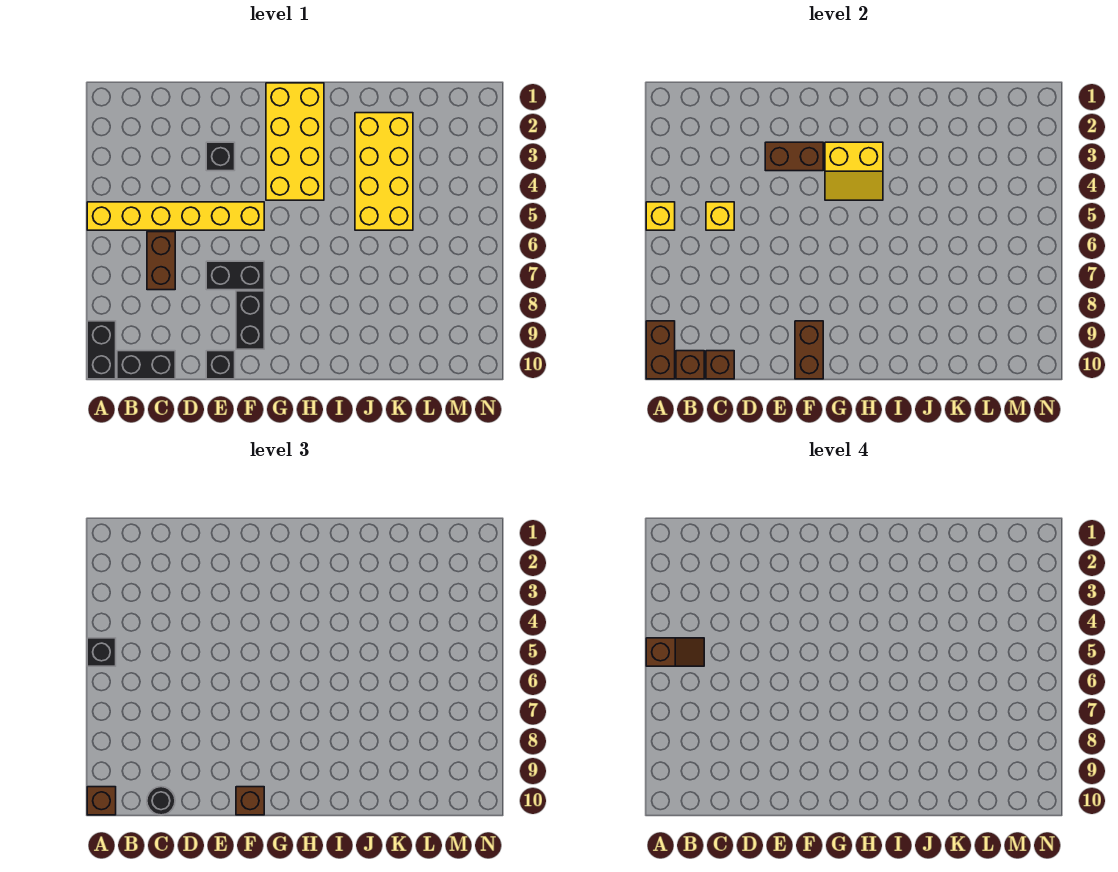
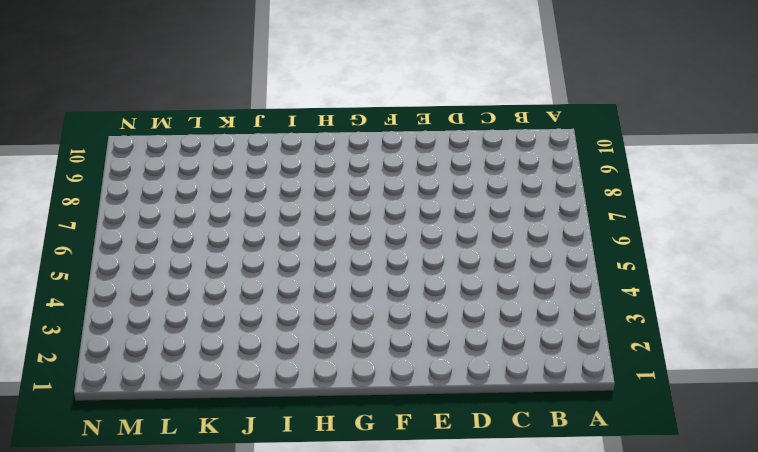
none -> yellow brick A5:F5 level 1
none -> black brick A9:A10 level 1
none -> black brick B10:C10 level 1

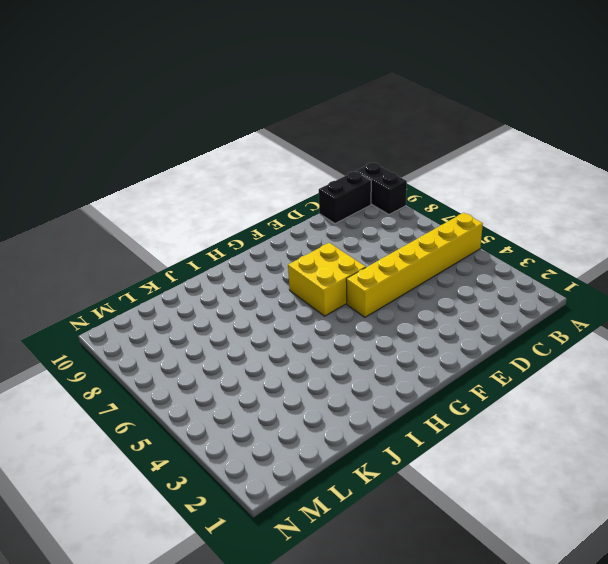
yellow brick F6:G7 level 1 -> black brick E7:F7 level 1
none -> brown brick C6:C7 level 1
none -> black brick E3 level 1
none -> black brick E10 level 1

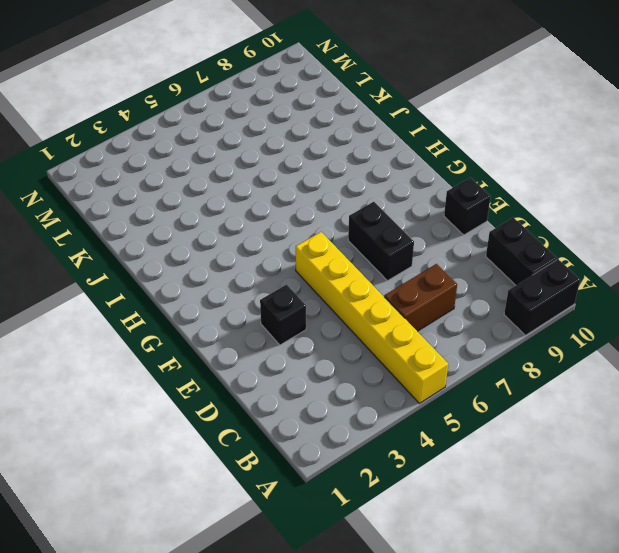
none -> black brick F8:F9 level 1
none -> yellow brick G1:H4 level 1
none -> yellow brick J2:K5 level 1

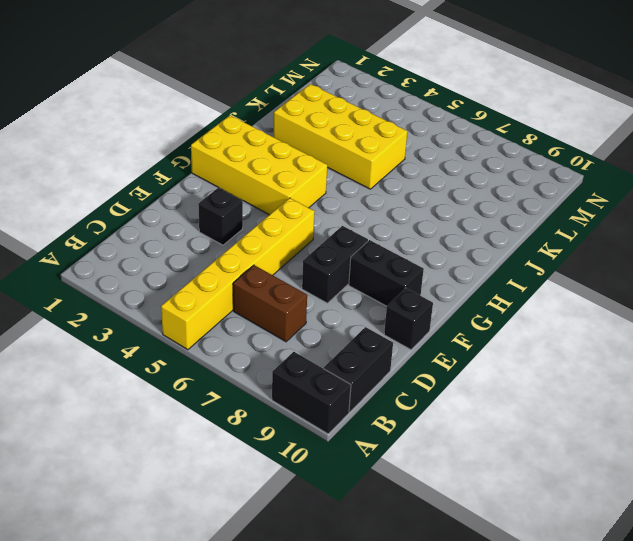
none -> yellow brick A5 level 2
none -> brown brick A9:A10 level 2
none -> brown brick B10 level 2

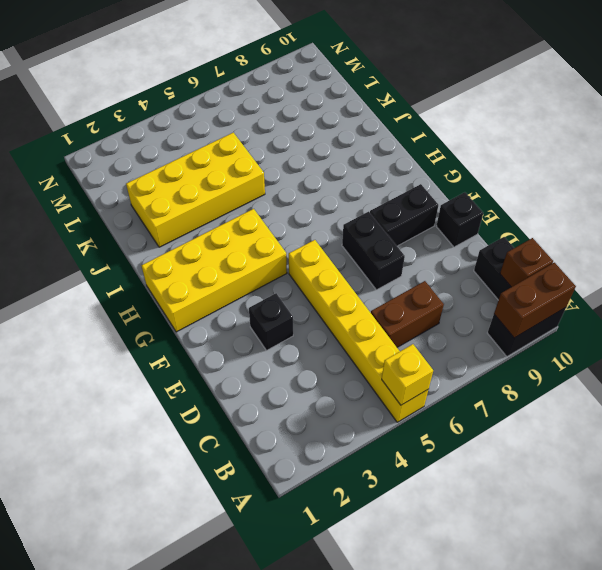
none -> yellow brick C5 level 2
none -> brown brick C10 level 2
none -> brown brick E3:F3 level 2

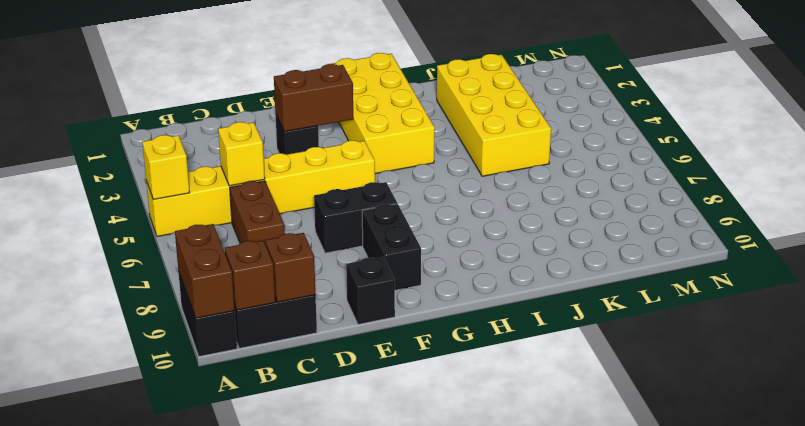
none -> brown brick F9:F10 level 2
none -> yellow slope G3:H4 level 2 top 3
none -> black brick A5 level 3

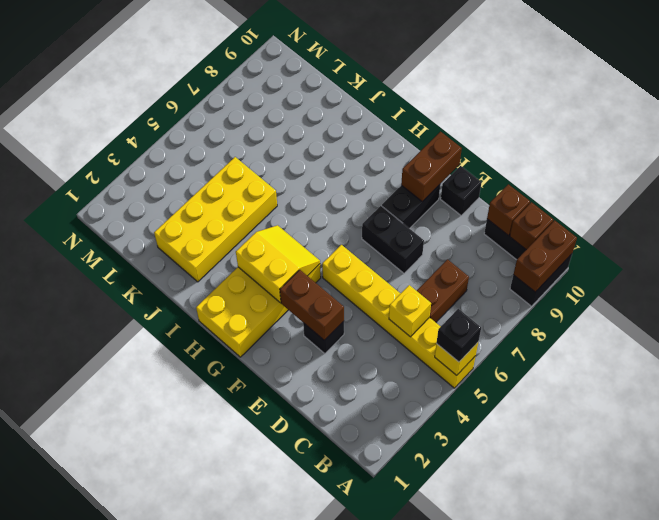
none -> brown brick A10 level 3
none -> black round brick C10 level 3
none -> brown brick F10 level 3

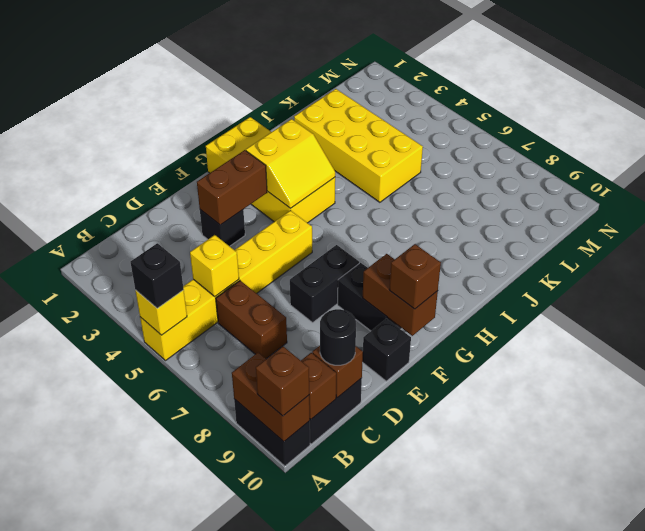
none -> brown slope A5:B5 level 4 top A

